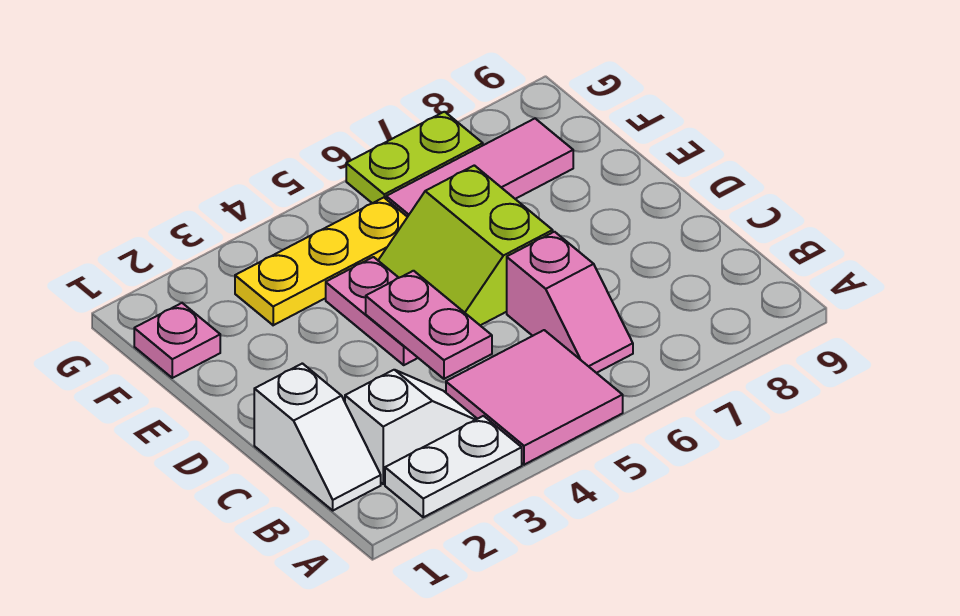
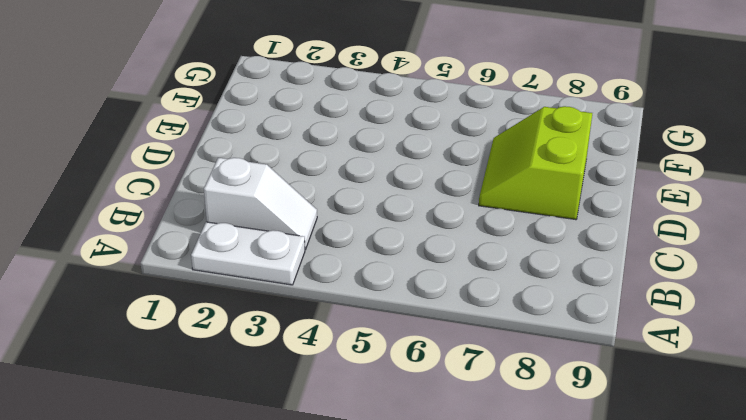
lime slope D7:E8 level 1 top 8 -> lime slope D5:E6 level 1 top 6
none -> pink tile A4:B5 level 1
none -> white slope B1:C1 level 1 top C
none -> pink slope B6:C6 level 1 top C

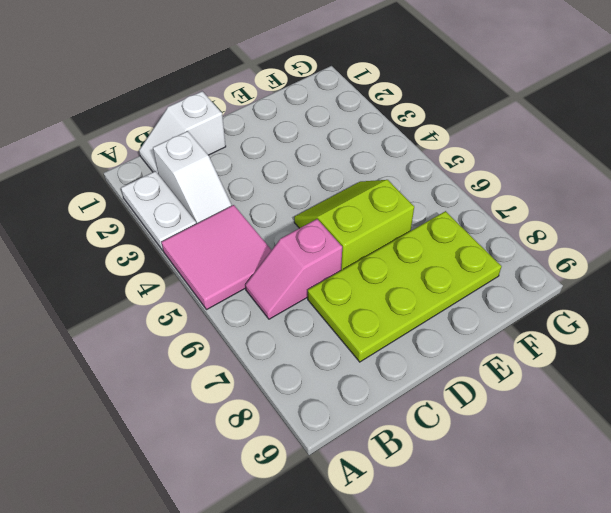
lime plate C7:F8 level 1 -> pink tile F6:F8 level 1
none -> pink plate D4:E4 level 1
none -> pink plate F1 level 1
none -> yellow plate F3:F5 level 1

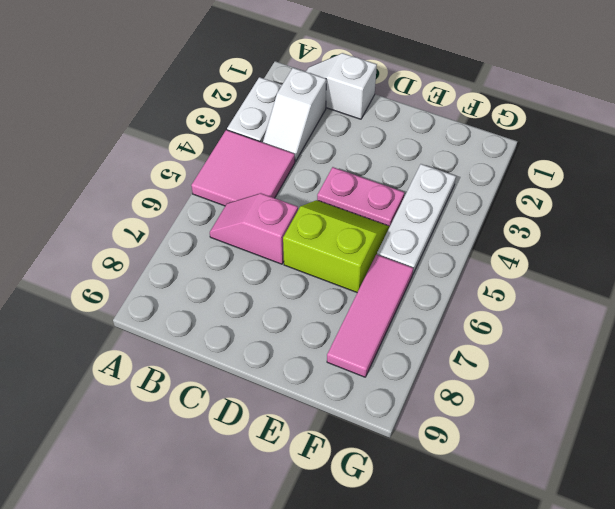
white plate F3:F5 level 1 -> yellow plate F3:F5 level 1
none -> pink plate F1 level 1
none -> lime plate G6:G7 level 1
none -> pink plate C4:D4 level 2

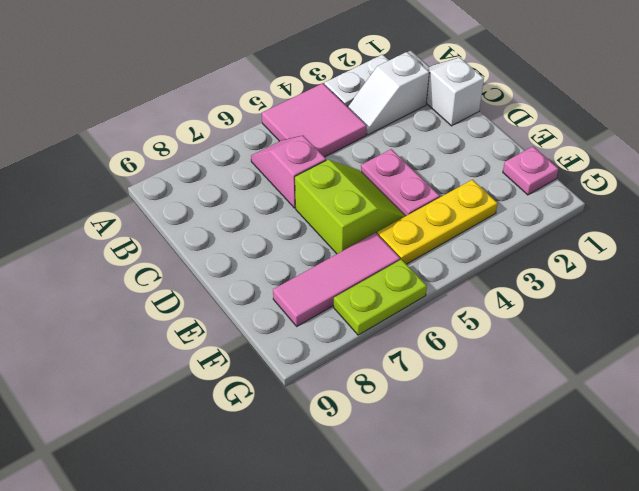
none -> pink plate C4:D4 level 2

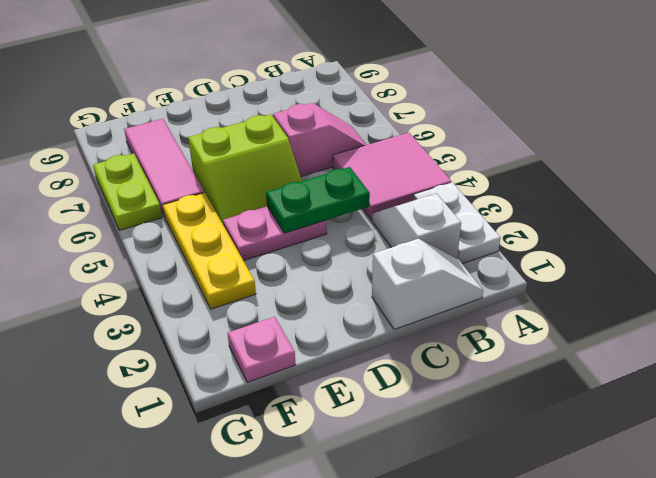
green plate C4:D4 level 2 -> pink plate C4:D4 level 2

